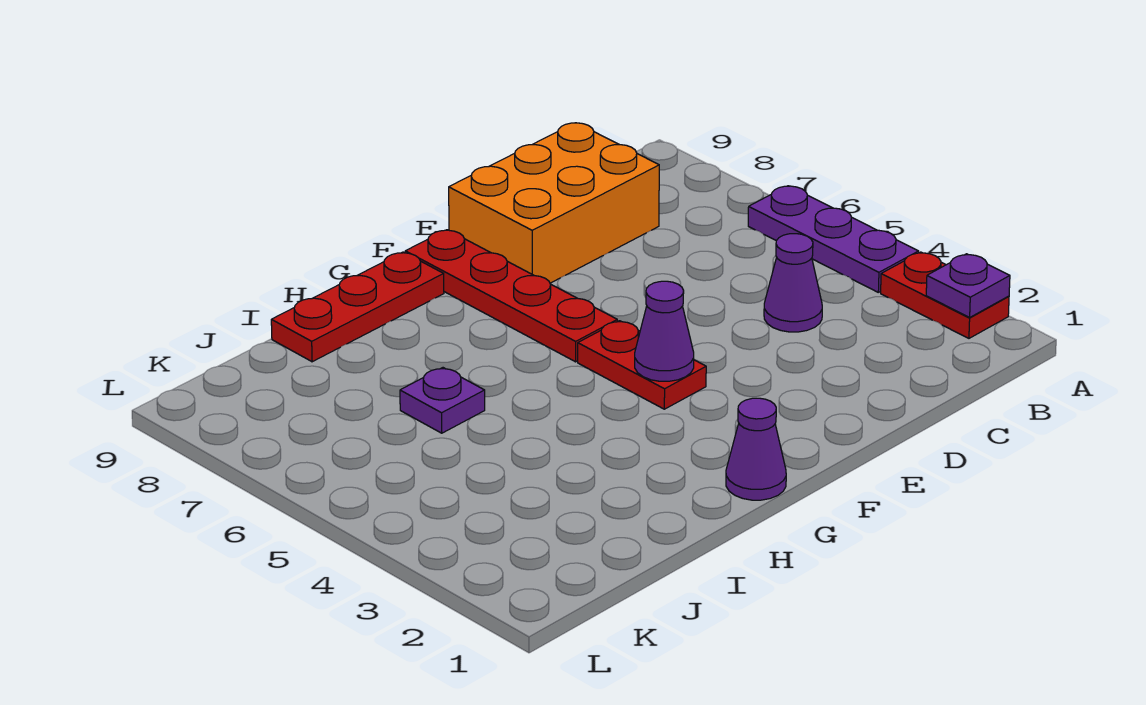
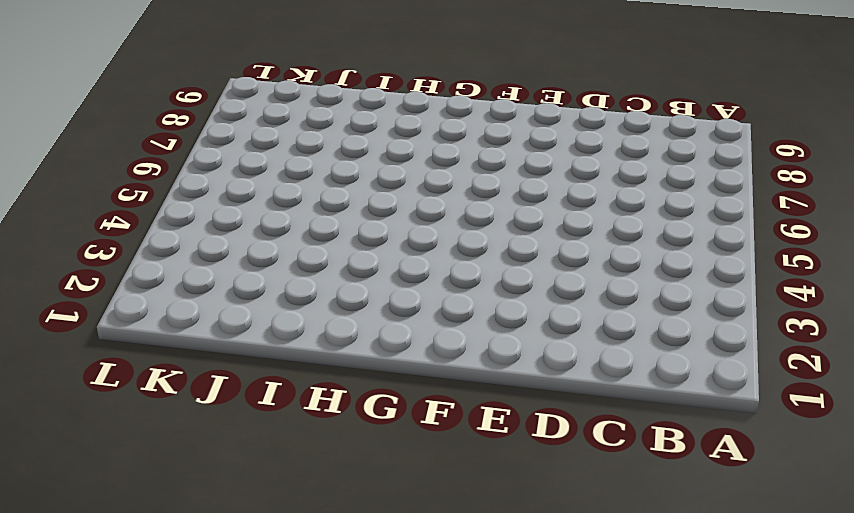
none -> red plate A2:A3 level 1
none -> purple plate A4:A6 level 1

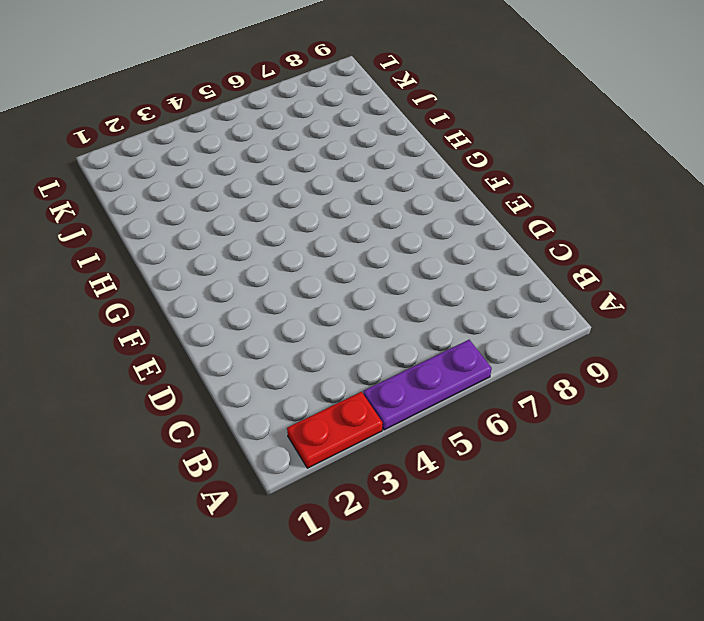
none -> purple cone C4 level 1
none -> orange brick C8:E9 level 1

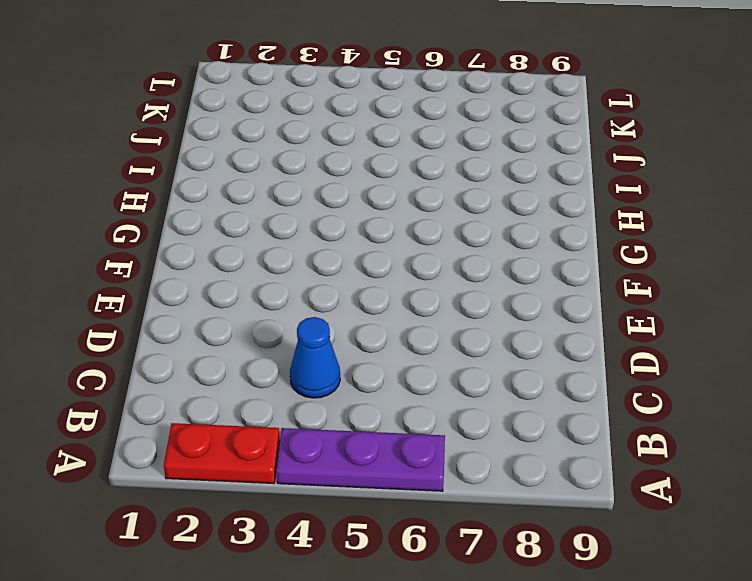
blue cone C4 level 1 -> purple cone C4 level 1
none -> orange brick C8:E9 level 1
none -> red plate F4:F5 level 1

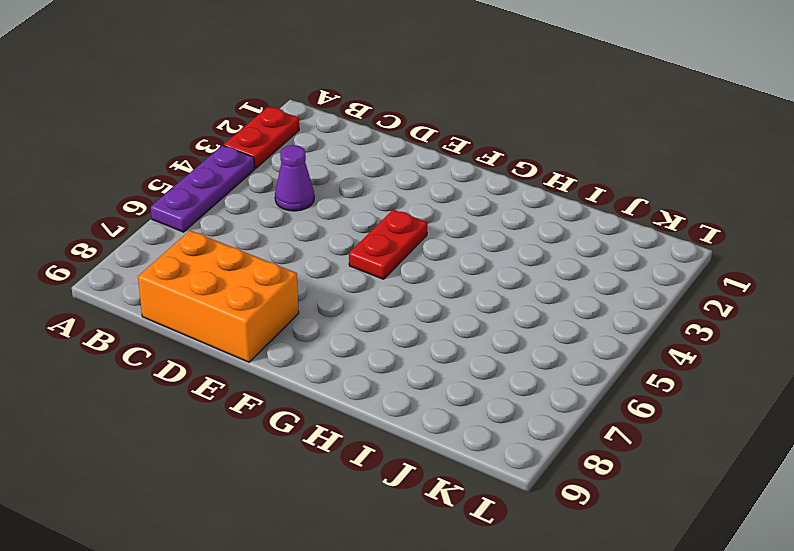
none -> red plate F6:F9 level 1
none -> purple cone G1 level 1

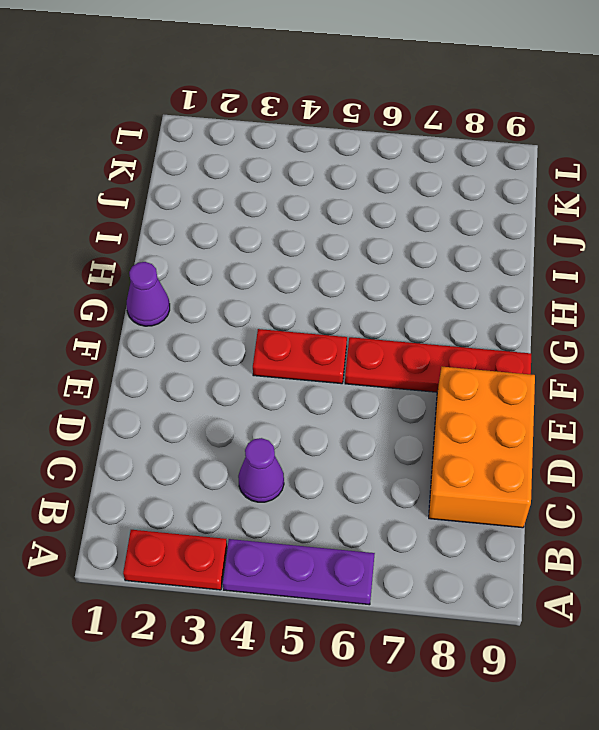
none -> red plate G9:I9 level 1
none -> purple plate I6 level 1

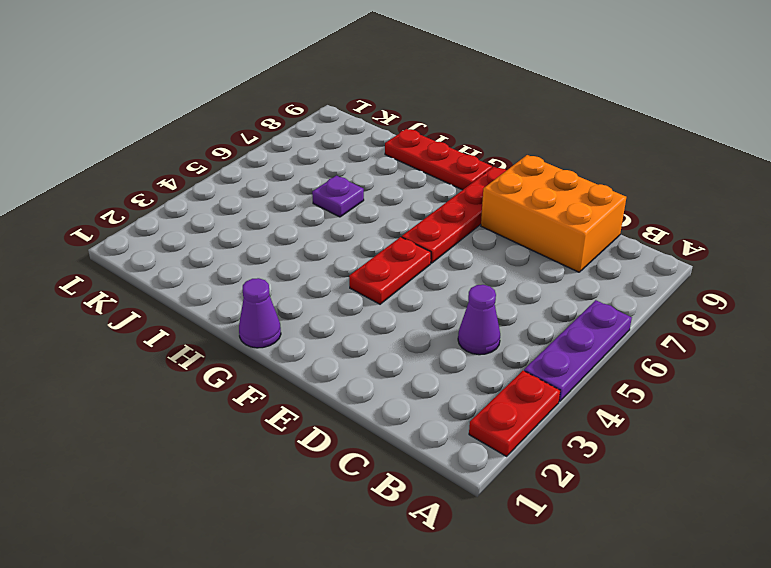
none -> purple plate A2 level 2
none -> purple cone F4 level 2

